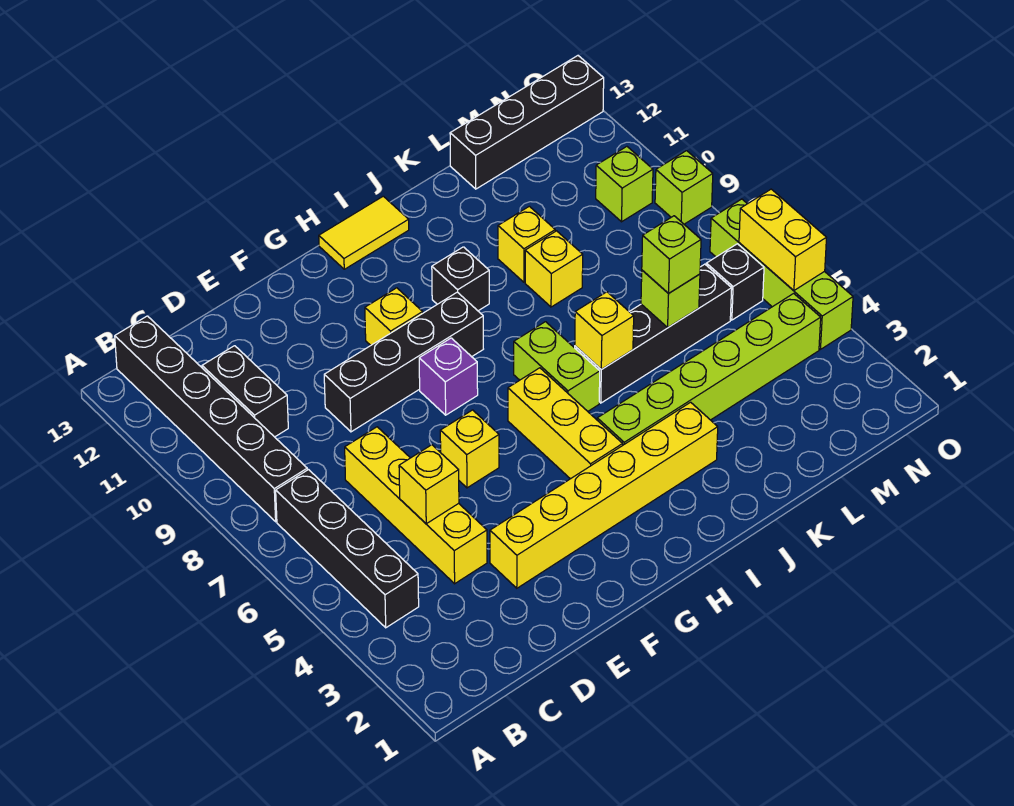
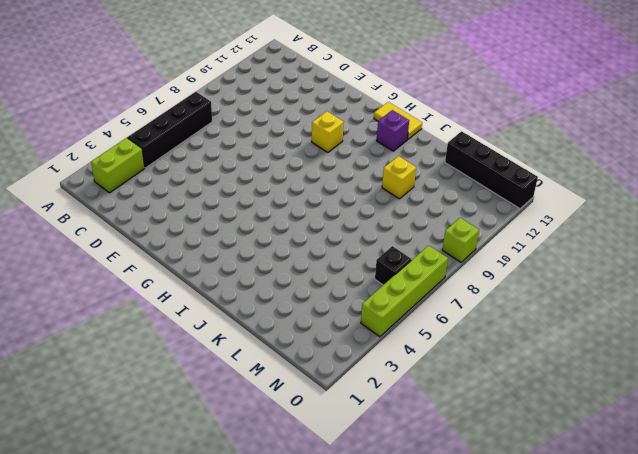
lime brick B2:B3 level 1 -> lime brick I6:I7 level 1
purple brick I12 level 1 -> purple brick G8 level 1
none -> black brick B8:B13 level 1
none -> black brick C10:C11 level 1
none -> yellow brick D4:D7 level 1

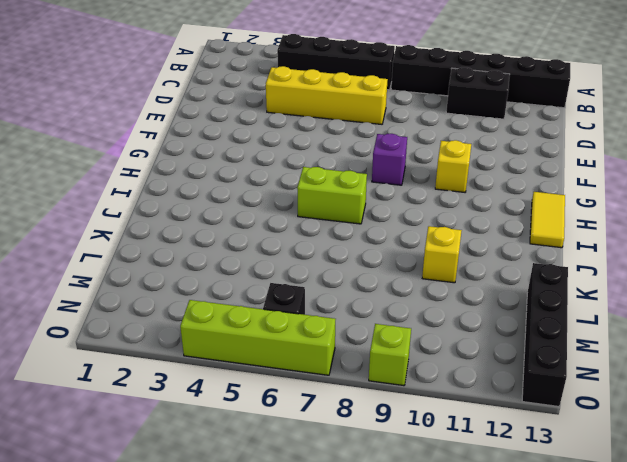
none -> yellow brick E3:J3 level 1
none -> black brick E9:H9 level 1
none -> yellow brick F6 level 1

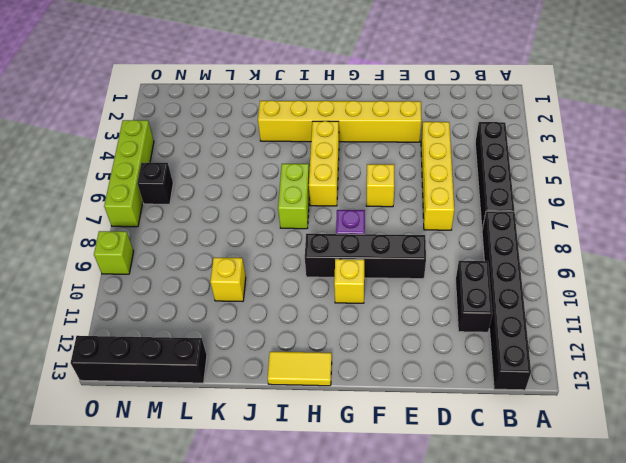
none -> lime brick I4:N4 level 1
none -> black brick I10 level 1
none -> black brick J6:M6 level 1

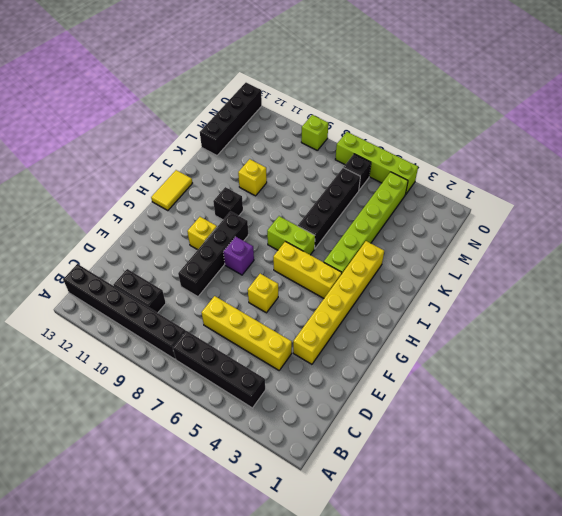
none -> yellow brick K9 level 1
none -> lime brick N10 level 1
none -> yellow brick D5 level 2

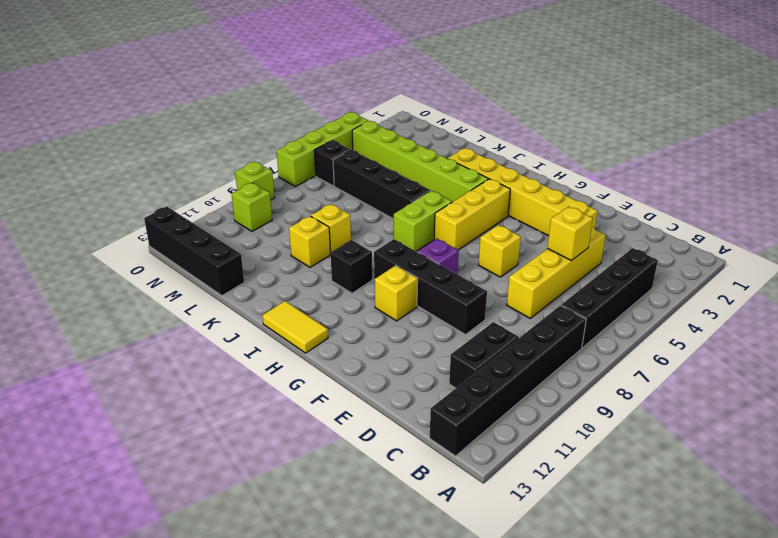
none -> yellow brick J6 level 2
none -> lime brick L6 level 2
none -> yellow brick O5:O6 level 2

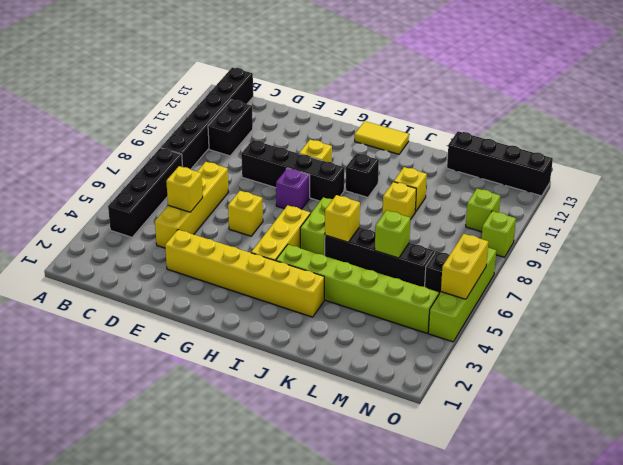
none -> lime brick L6 level 3

